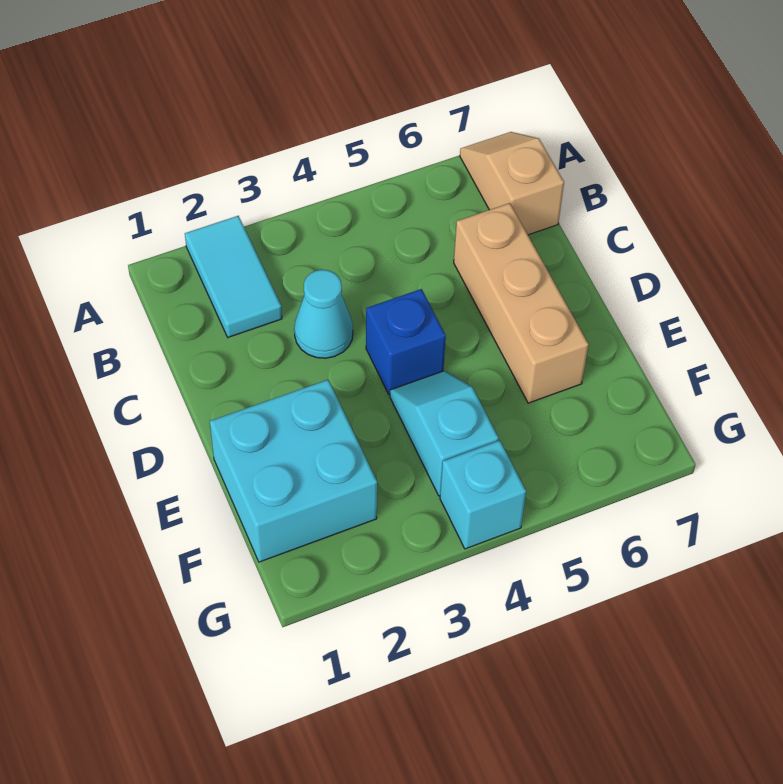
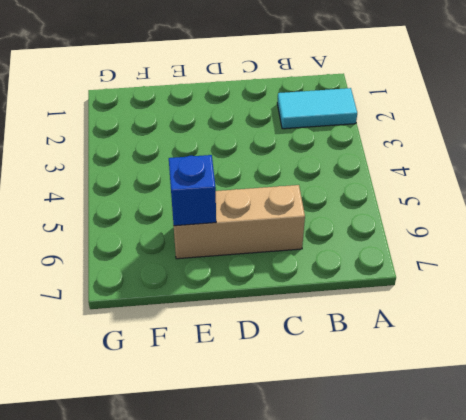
blue brick E6 level 2 -> blue brick D4 level 1
none -> tan slope A7:B7 level 1 top B
none -> cyan cone C3 level 1

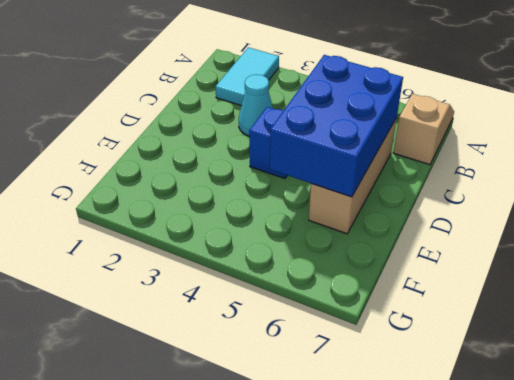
blue brick C5:E6 level 2 -> none
none -> cyan brick E1:F2 level 1
none -> cyan slope E4:F4 level 1 top F

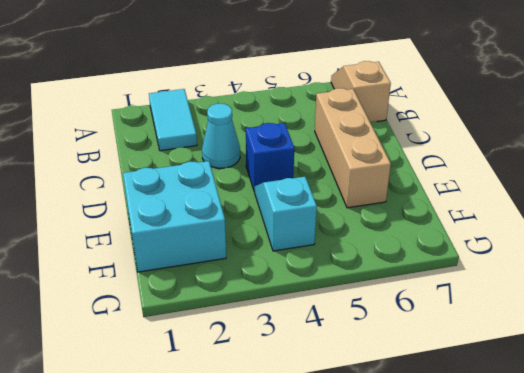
none -> cyan brick G4 level 1

